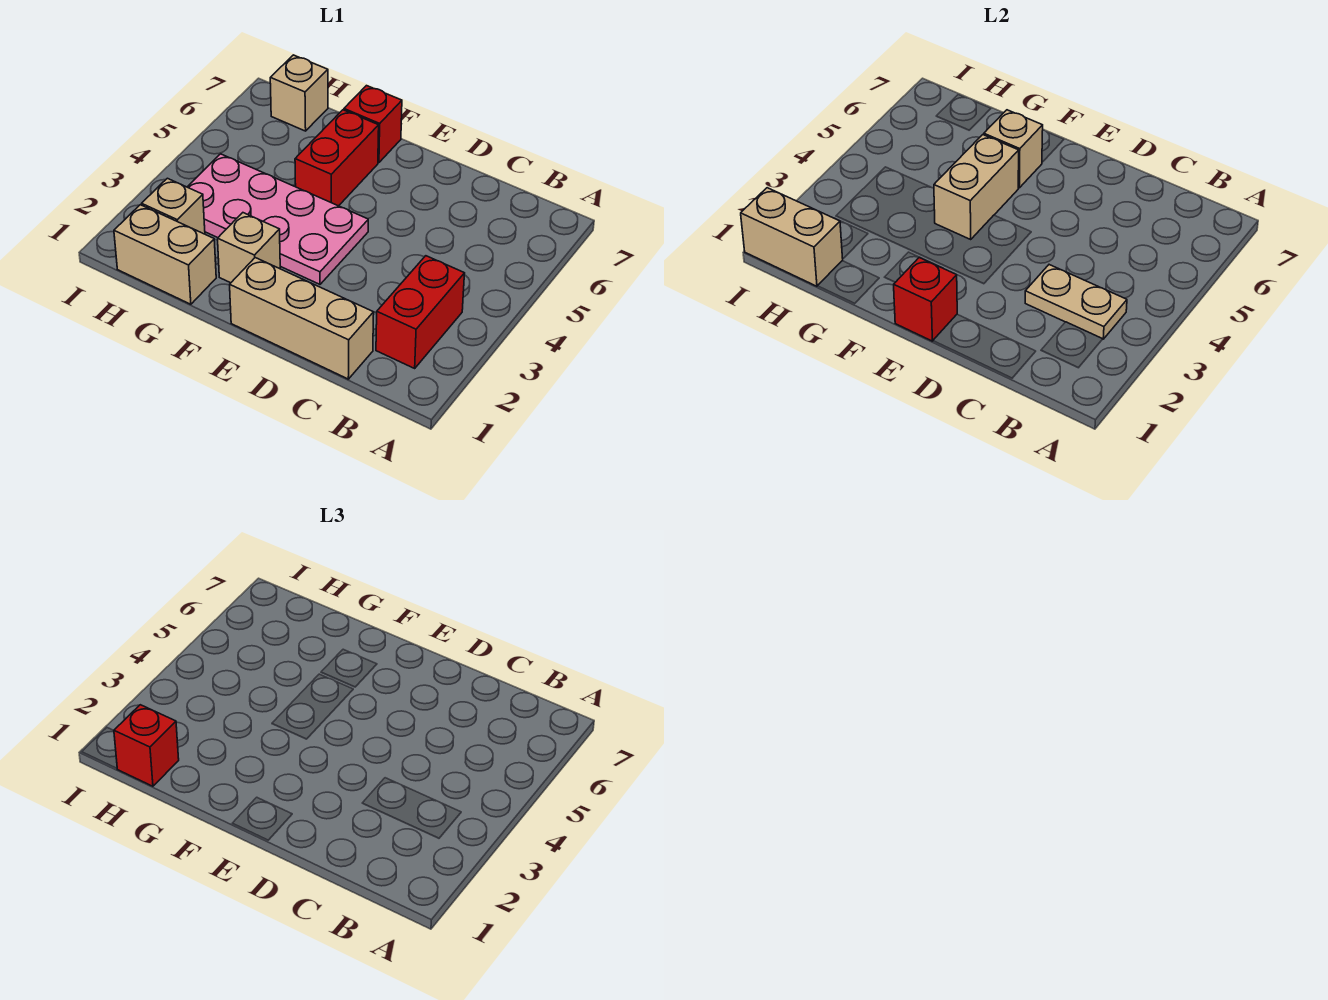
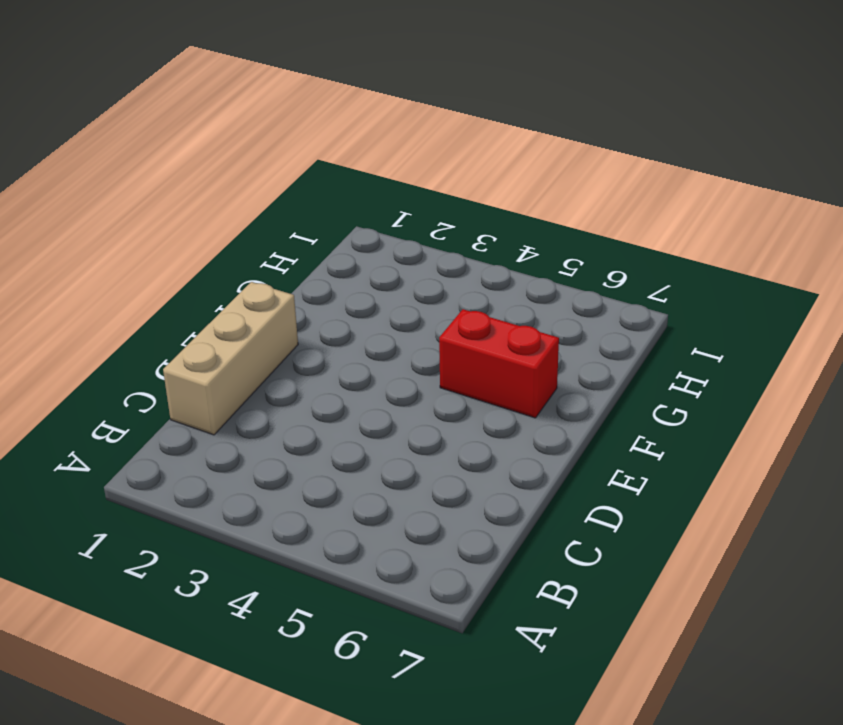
none -> red brick B2:B3 level 1
none -> pink plate E3:H4 level 1
none -> tan brick F2 level 1

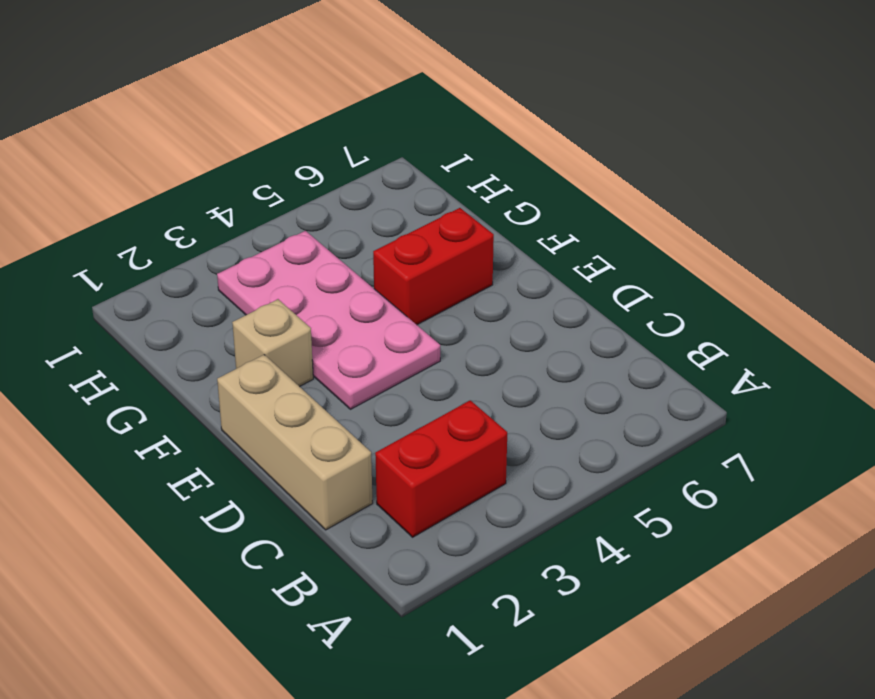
none -> red brick F7 level 1
none -> tan brick G1:H1 level 1
none -> tan brick H2 level 1

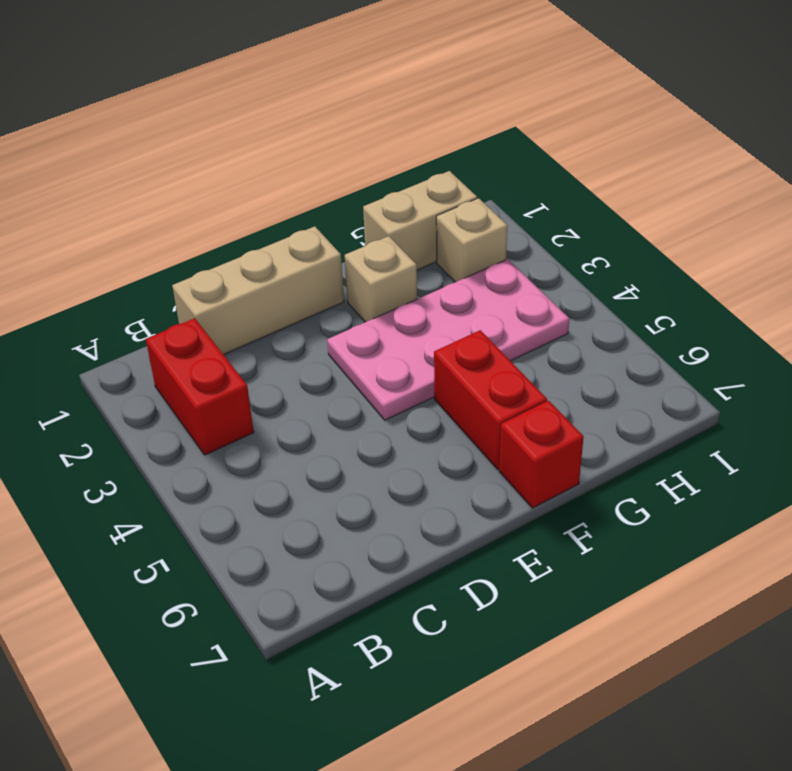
none -> tan brick H7 level 1
none -> tan plate B3:C3 level 2
none -> red brick E1 level 2

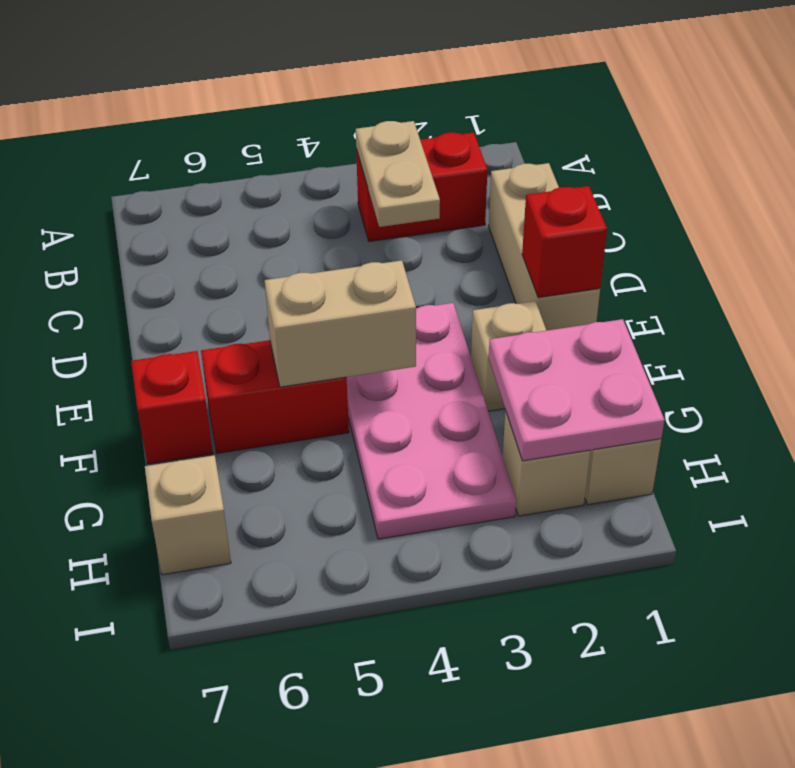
pink plate G1:H2 level 2 -> tan brick H1:I1 level 2
none -> tan brick F6 level 2
none -> red brick H1 level 3

